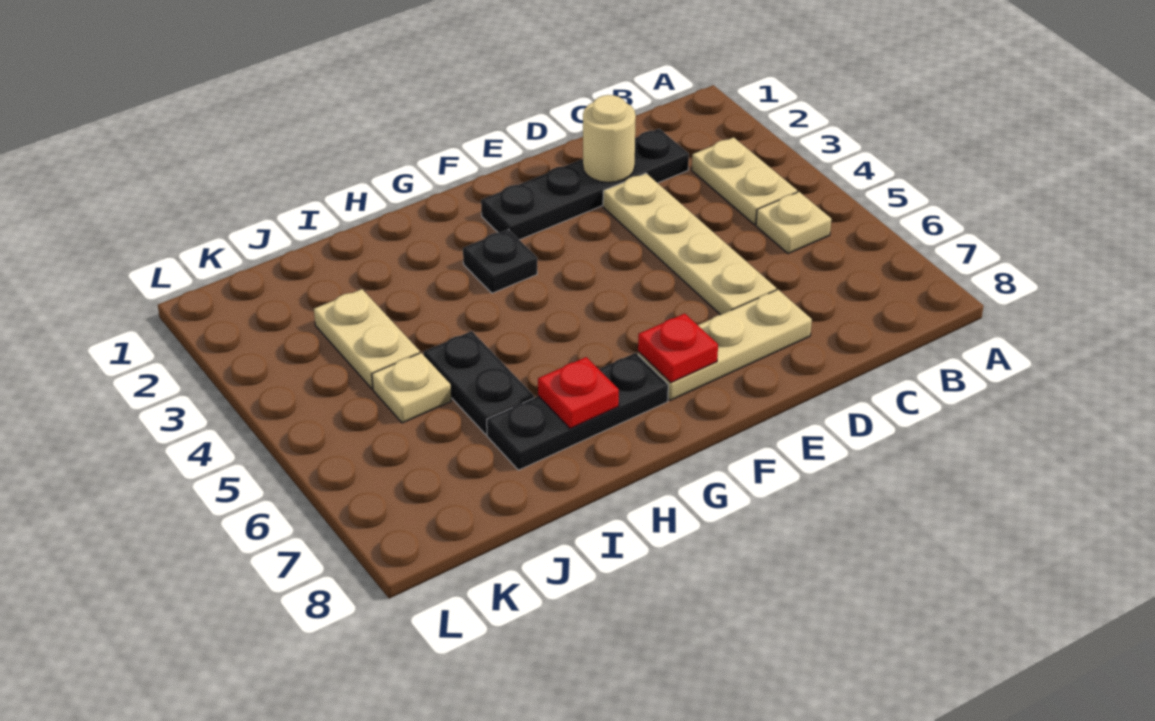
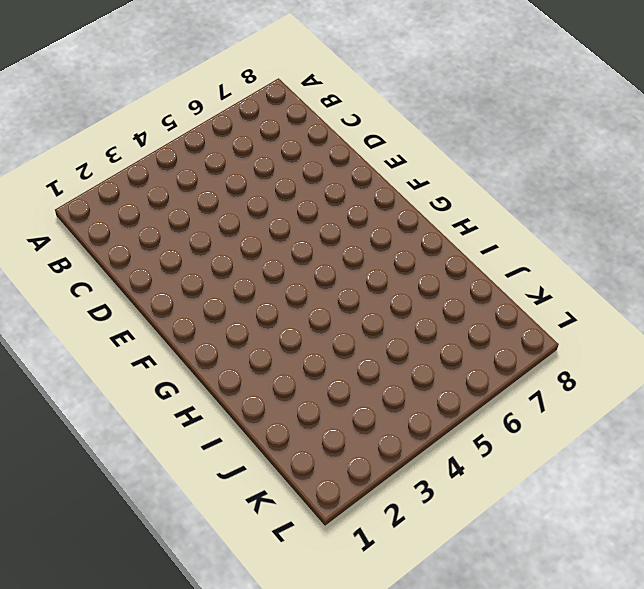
none -> tan plate B3:B4 level 1
none -> tan plate B5 level 1
none -> black plate C2:F2 level 1

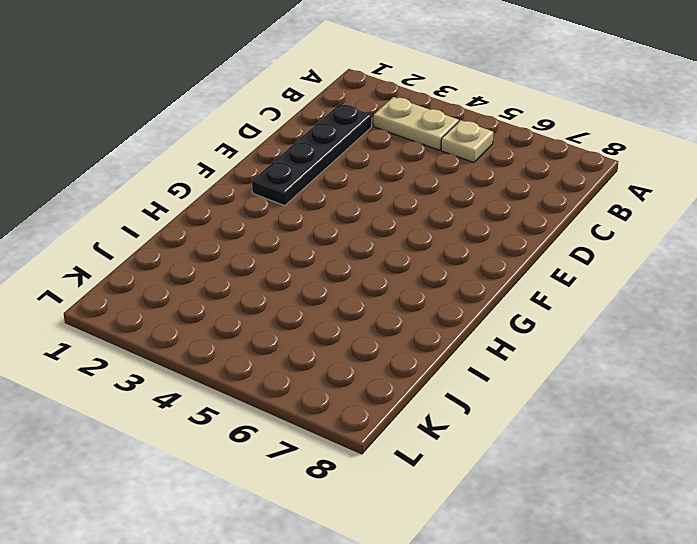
none -> tan plate D3:D6 level 1
none -> tan plate D7:F7 level 1
none -> black plate G3 level 1

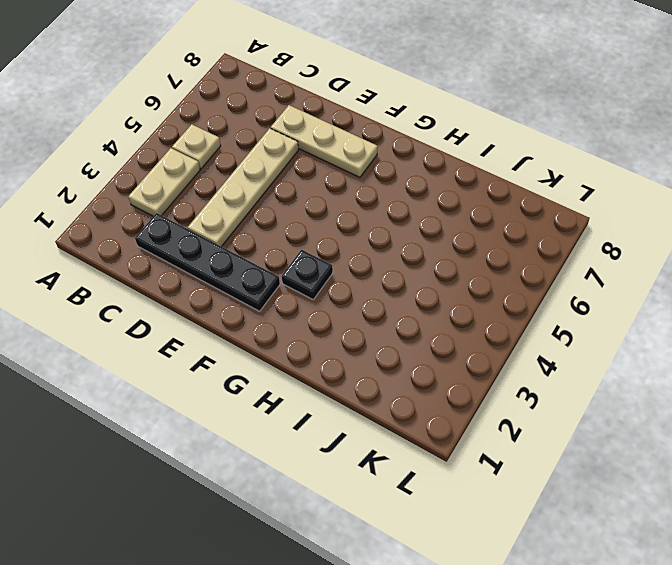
none -> black plate G7:I7 level 1
none -> black plate I5:I6 level 1
none -> tan plate J3:J4 level 1

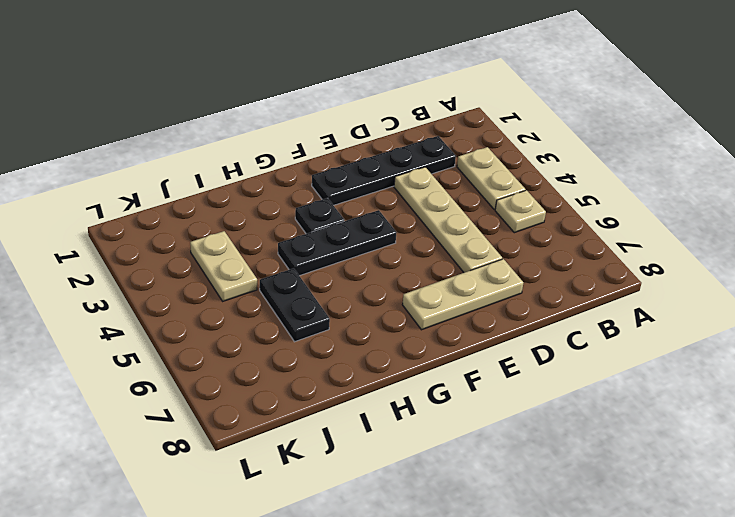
black plate F4:H4 level 1 -> black plate G7:I7 level 1
none -> tan plate J5 level 1
none -> tan round brick D2 level 2
none -> red plate F7 level 2

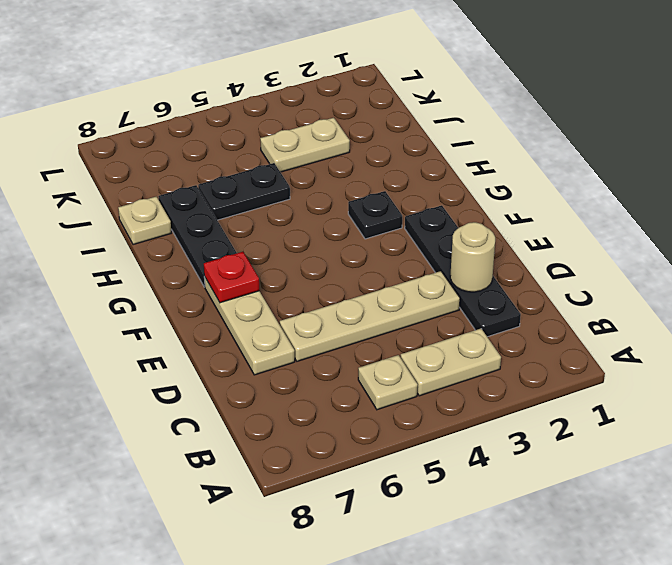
tan plate I8 level 1 -> tan plate J5 level 1
none -> red plate H7 level 2

